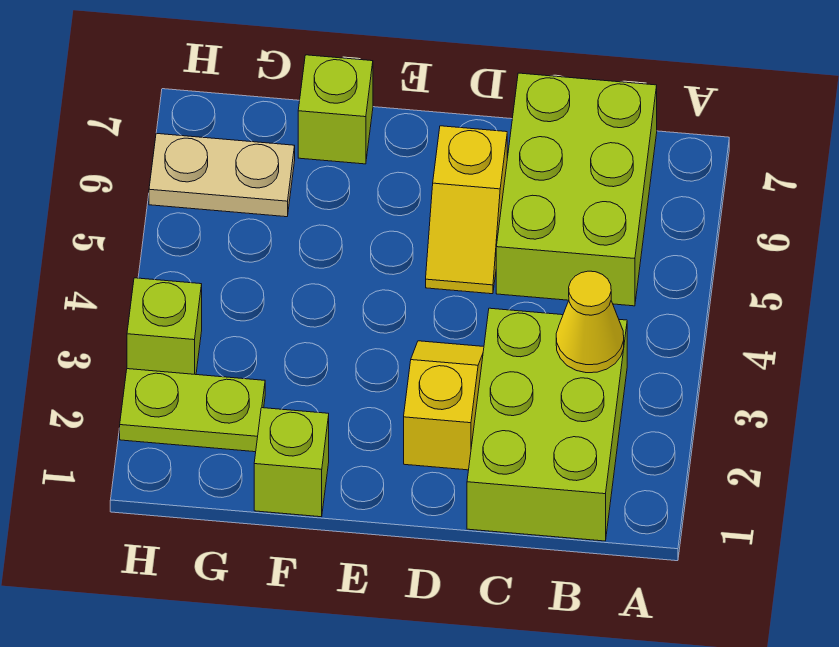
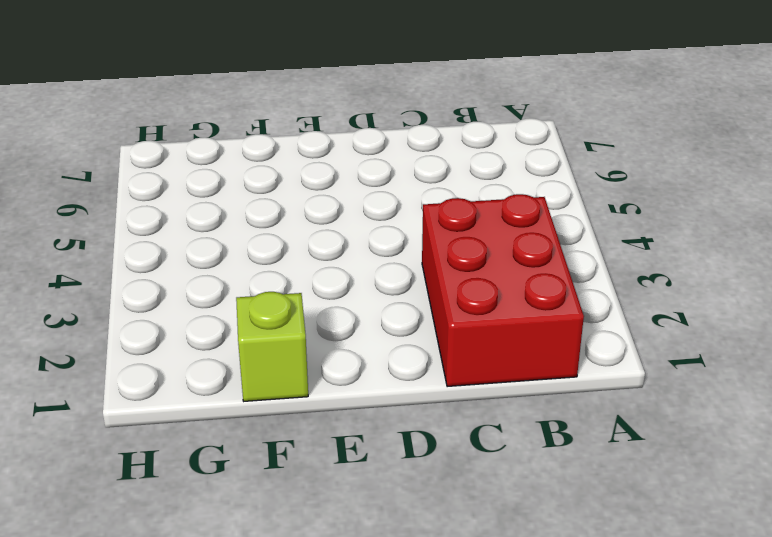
red brick B1:C3 level 1 -> lime brick B1:C3 level 1
none -> lime brick B5:C7 level 1
none -> yellow slope D2:D3 level 1 top 2

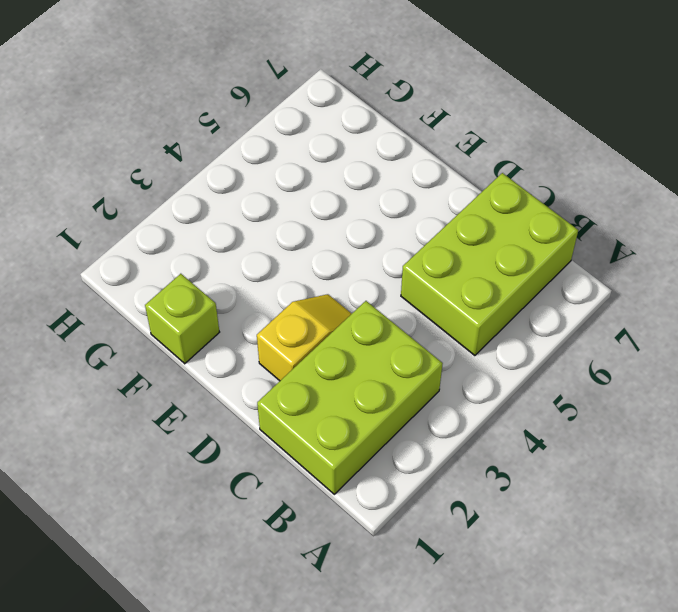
none -> yellow slope D5:D6 level 1 top 6
none -> lime brick F7 level 1

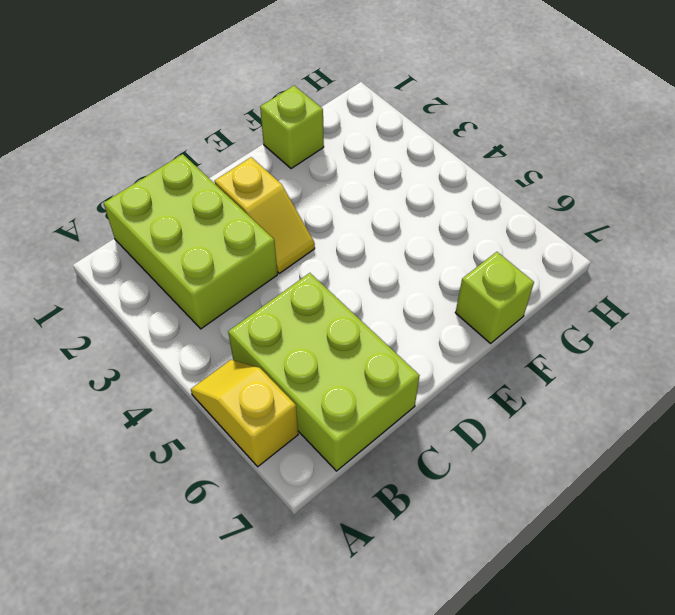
yellow slope A5:A6 level 1 top 6 -> yellow slope D5:D6 level 1 top 6
none -> lime plate G2:H2 level 1
none -> tan plate G6:H6 level 1

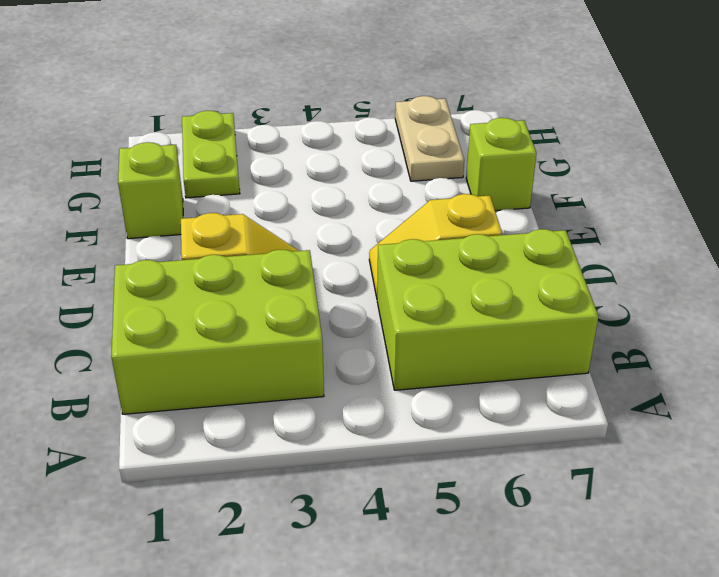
none -> lime brick H3 level 1
none -> yellow cone B3 level 2

